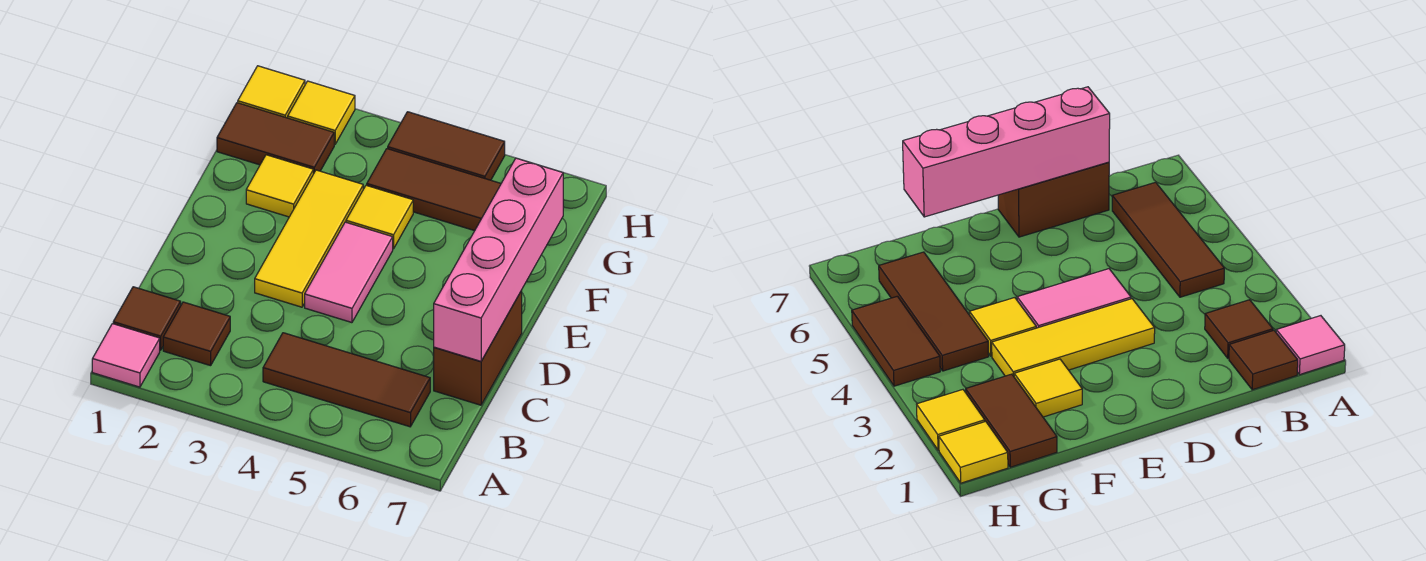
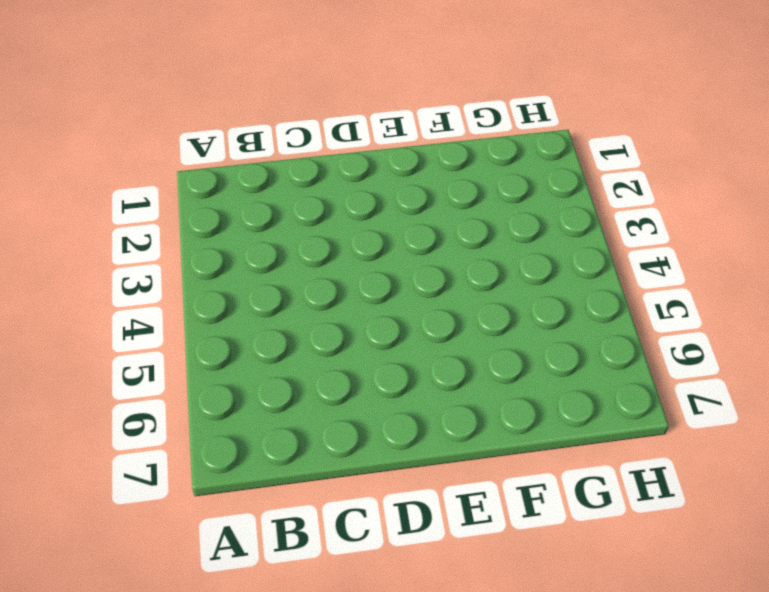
none -> pink tile A1 level 1
none -> brown tile B1 level 1
none -> brown tile B2 level 1

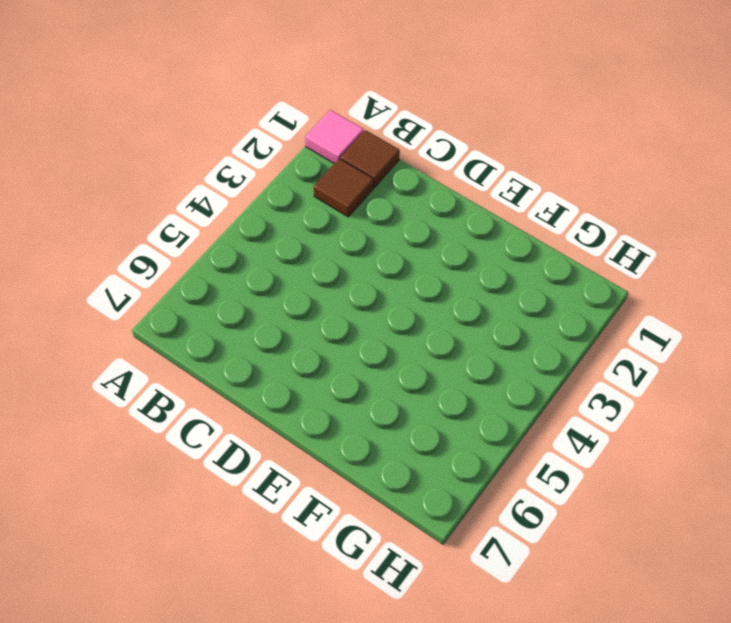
none -> brown tile B4:B6 level 1
none -> brown brick C7:D7 level 1
none -> yellow tile D3:F3 level 1

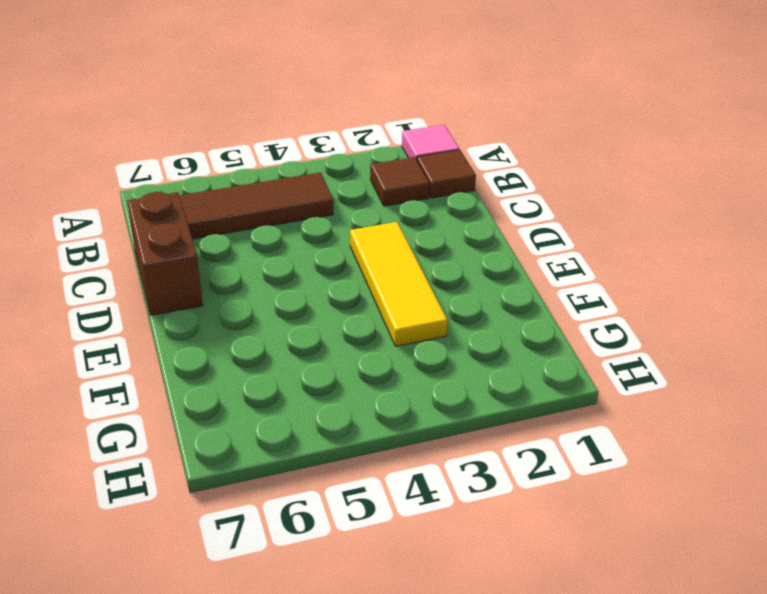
none -> pink tile D4:E4 level 1
none -> yellow tile F2 level 1
none -> yellow tile F4 level 1

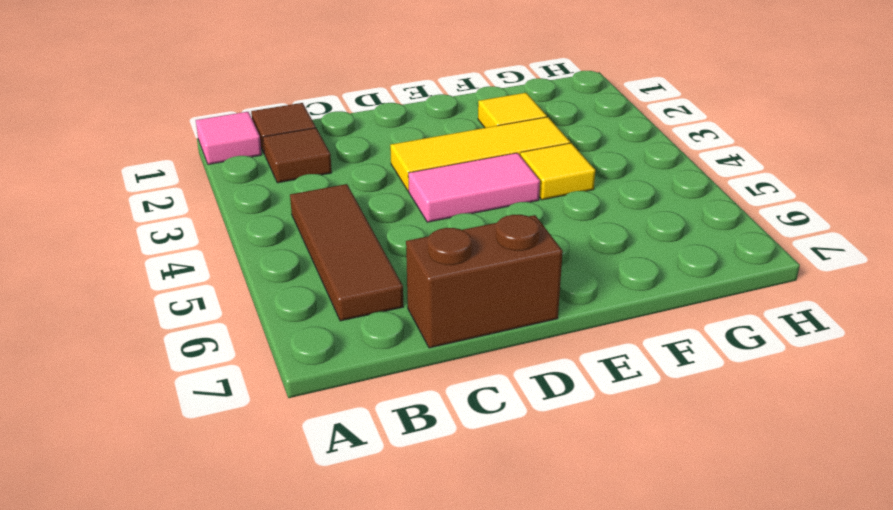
none -> brown tile G1:G2 level 1
none -> brown tile G4:G6 level 1
none -> yellow tile H1 level 1

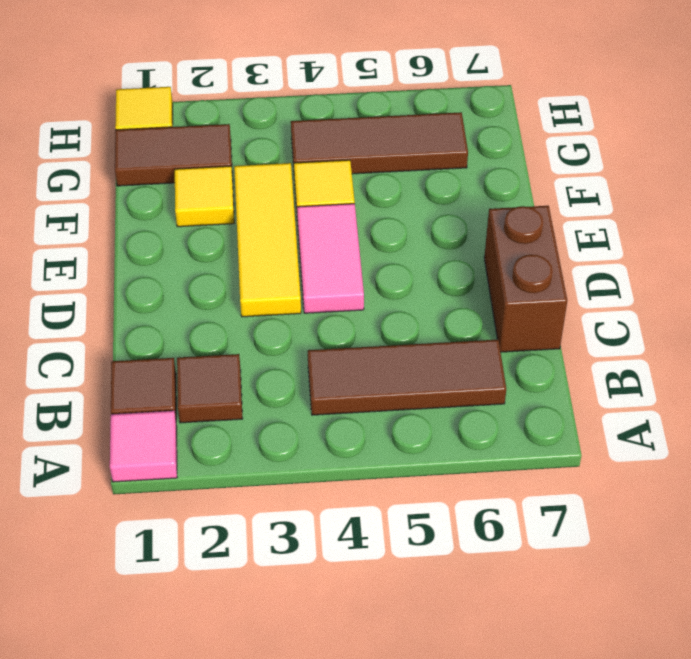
none -> yellow tile H2 level 1
none -> brown tile H4:H5 level 1
none -> pink brick C7:F7 level 2

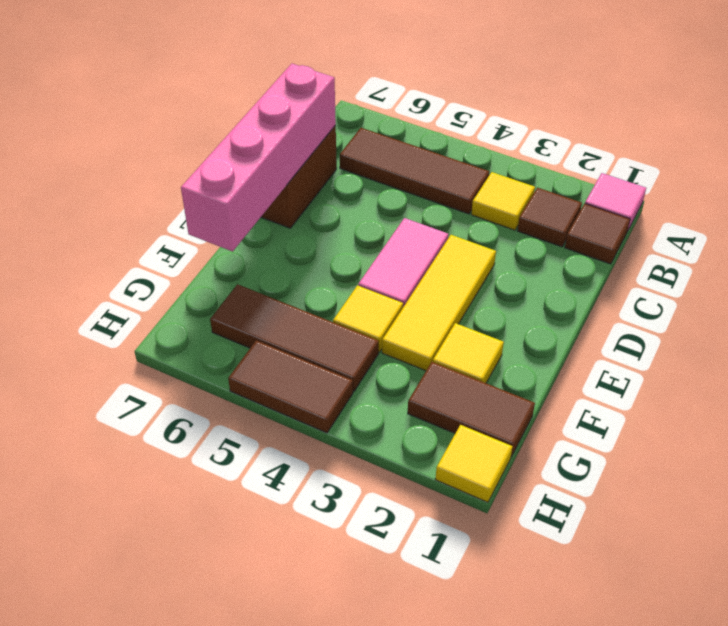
yellow tile B3 level 1 -> yellow tile H2 level 1

